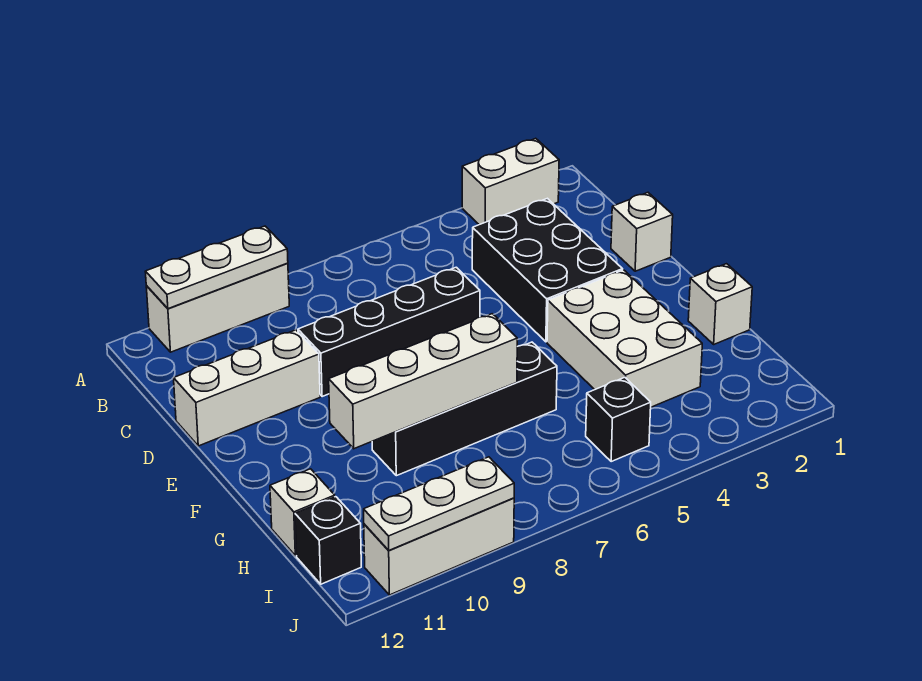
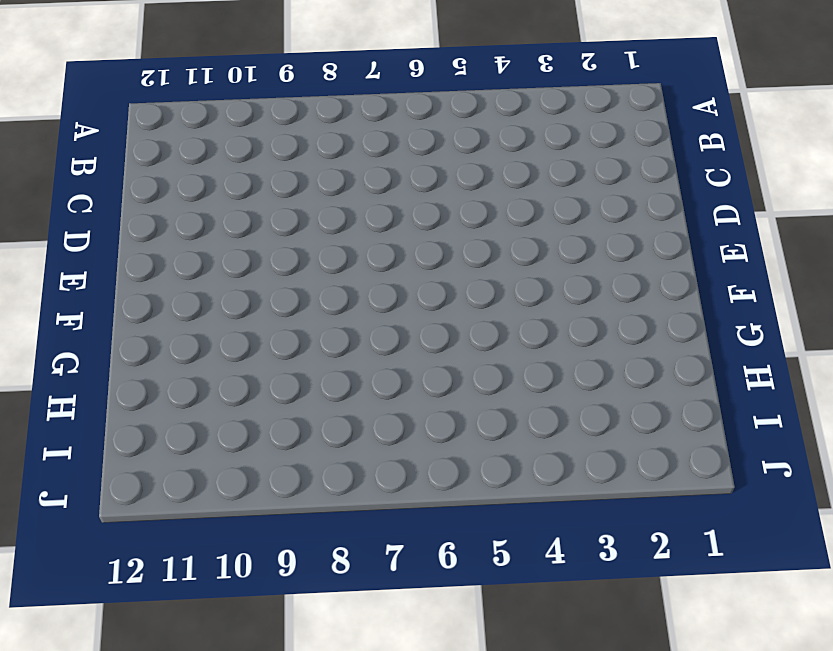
none -> white brick A2:A3 level 1
none -> white brick A9:A11 level 1
none -> black brick C3:E4 level 1

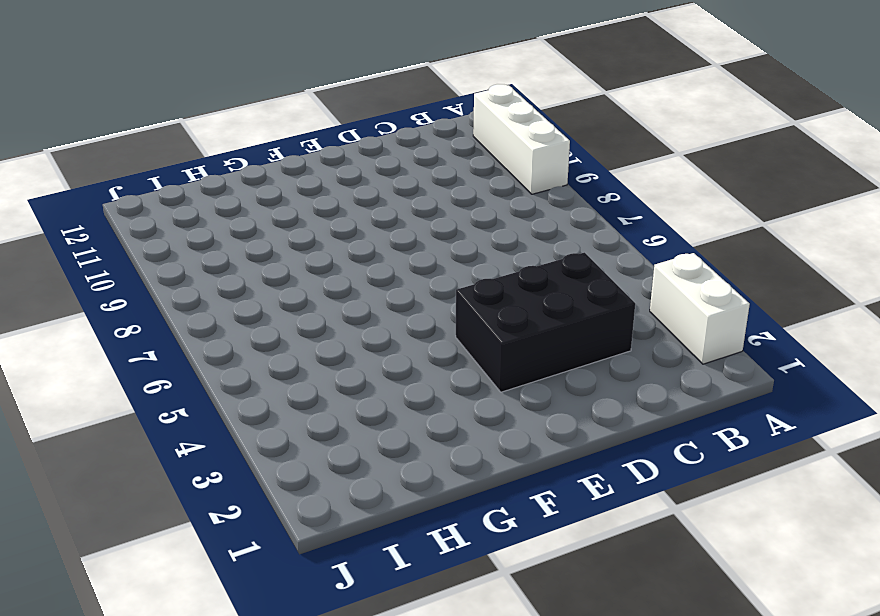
none -> white brick D1 level 1
none -> black brick D6:D9 level 1
none -> white brick D10:D12 level 1

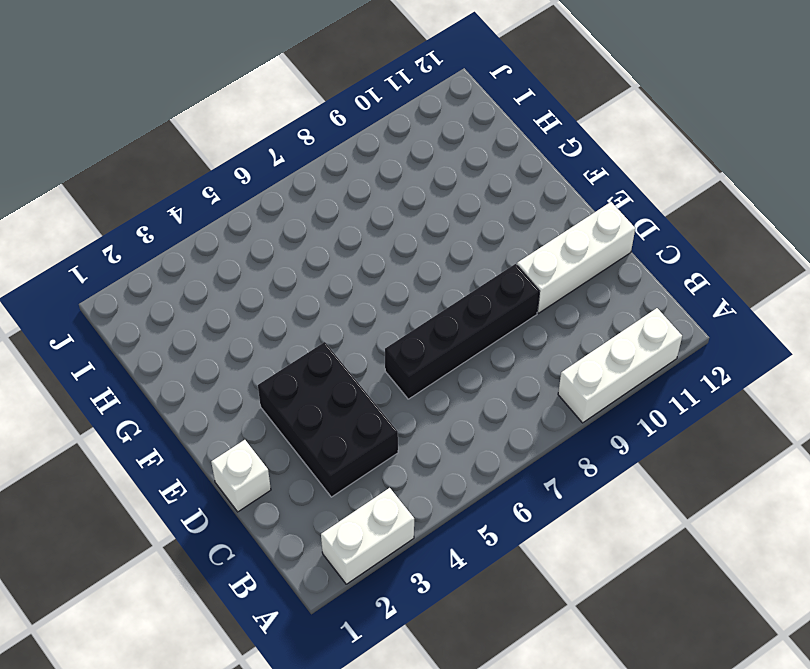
none -> white brick F3:H4 level 1
none -> white brick G1 level 1
none -> black brick G6:G9 level 1

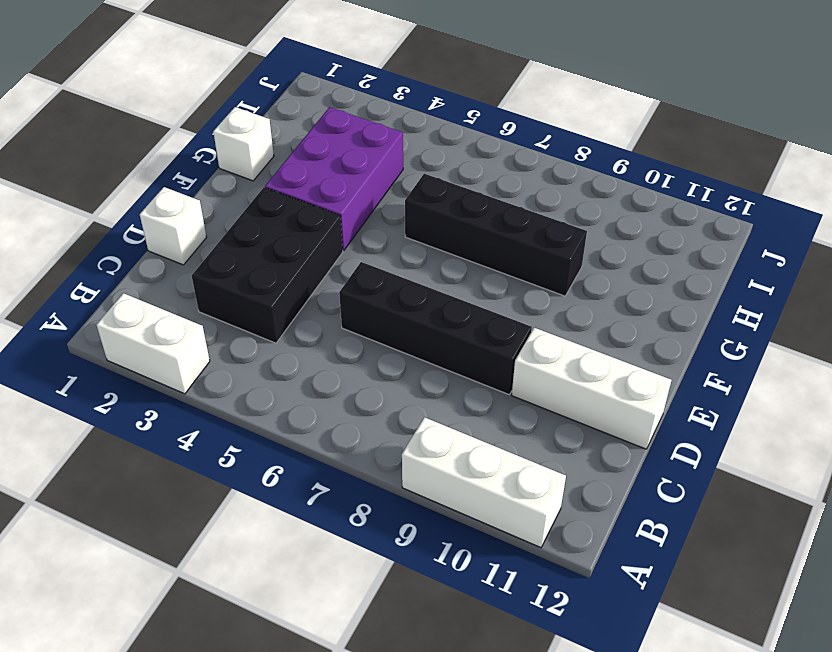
purple brick F3:H4 level 1 -> white brick F3:H4 level 1
none -> white brick H12 level 1
none -> black brick I5 level 1
none -> black brick I12 level 1

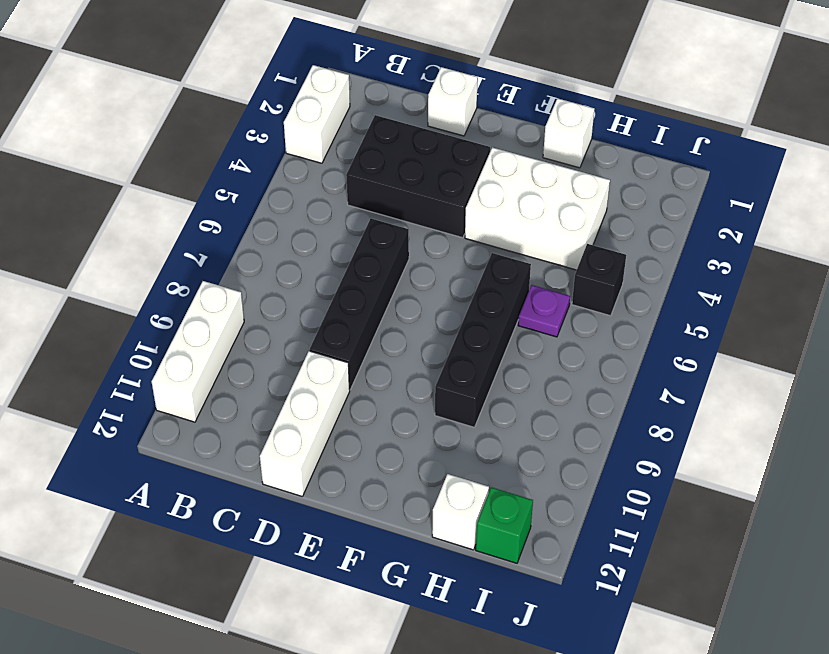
purple plate H6 level 1 -> none
green brick I12 level 1 -> black brick I12 level 1
none -> white brick J9:J11 level 1
none -> white plate A9:A11 level 2
none -> white brick G7:G10 level 2

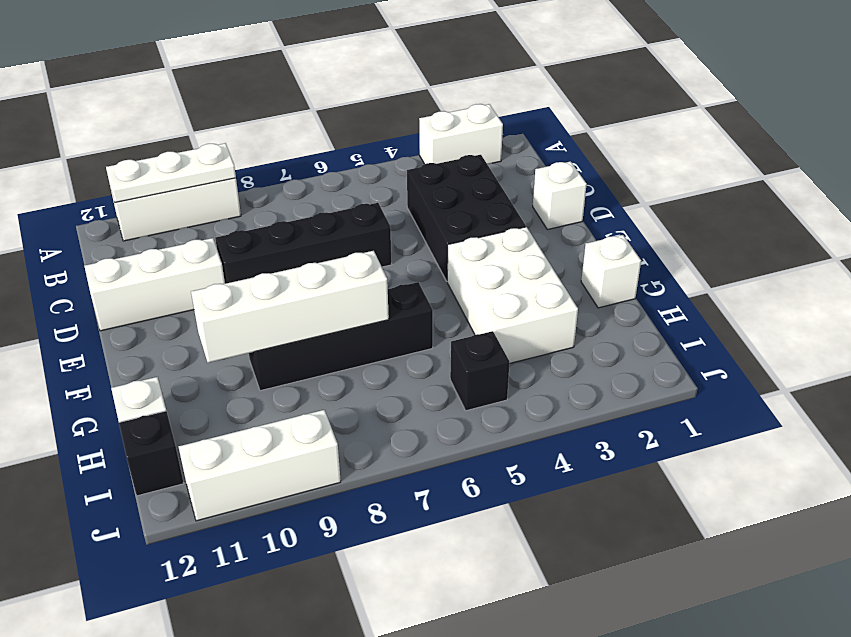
none -> white plate J9:J11 level 2

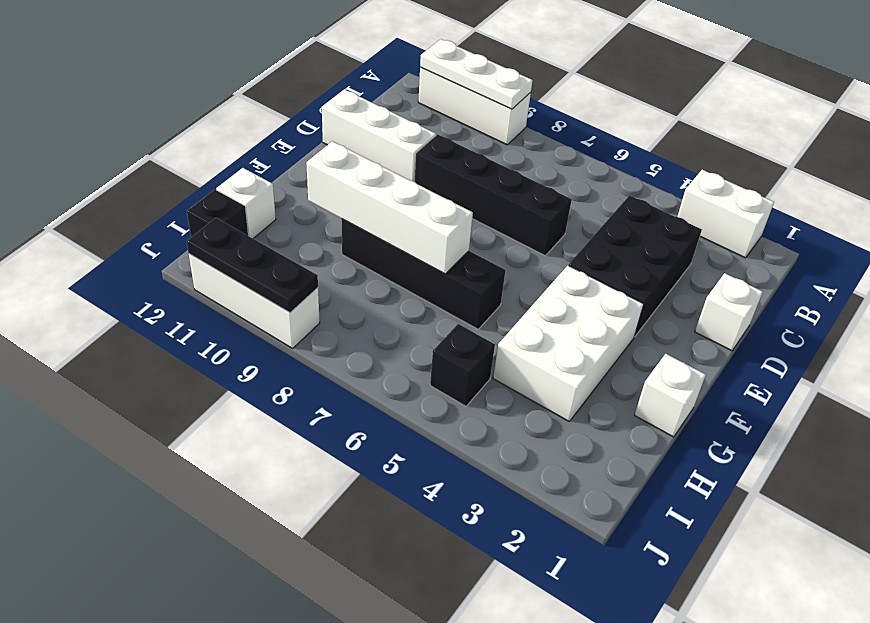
black plate J9:J11 level 2 -> white plate J9:J11 level 2

